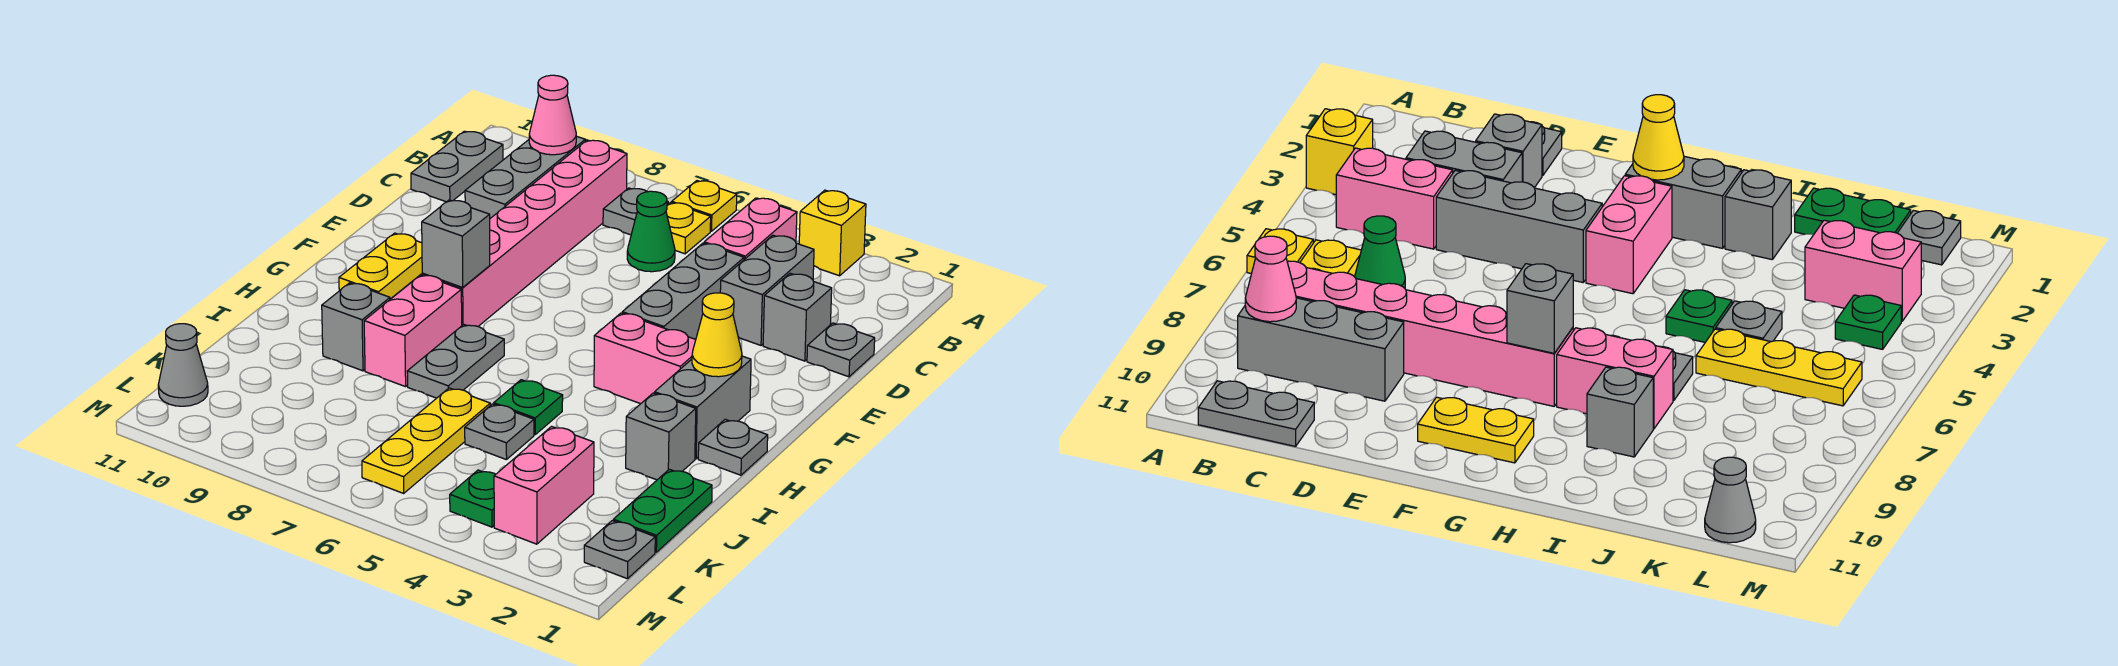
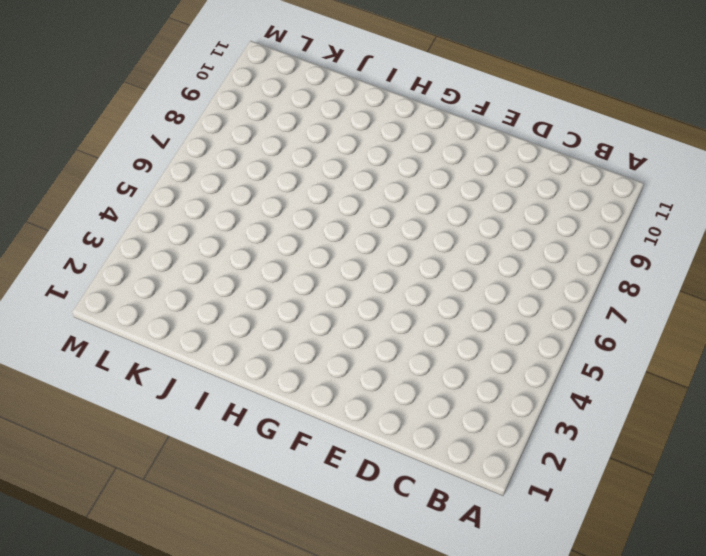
none -> yellow brick A3 level 1
none -> yellow plate A6 level 1
none -> pink brick B4:C4 level 1
none -> yellow plate B6 level 1

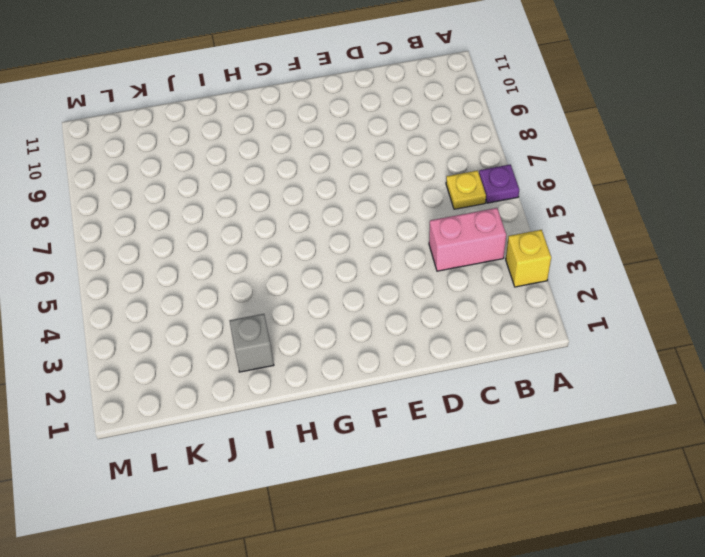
purple plate A6 level 1 -> yellow plate A6 level 1
none -> grey plate B7 level 1
none -> pink brick B8:G8 level 1
none -> grey brick B9:D9 level 1
none -> grey plate B11:C11 level 1

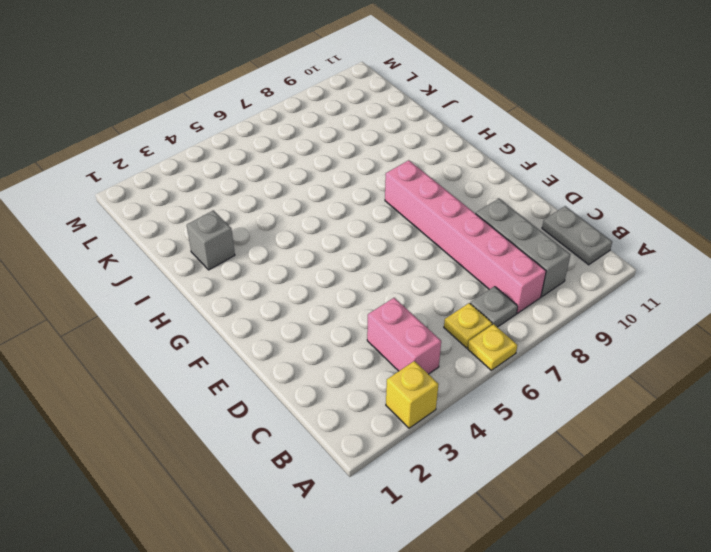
none -> grey brick C3:D3 level 1
none -> green cone C6 level 1
none -> grey plate D1 level 1
none -> grey brick D2 level 1

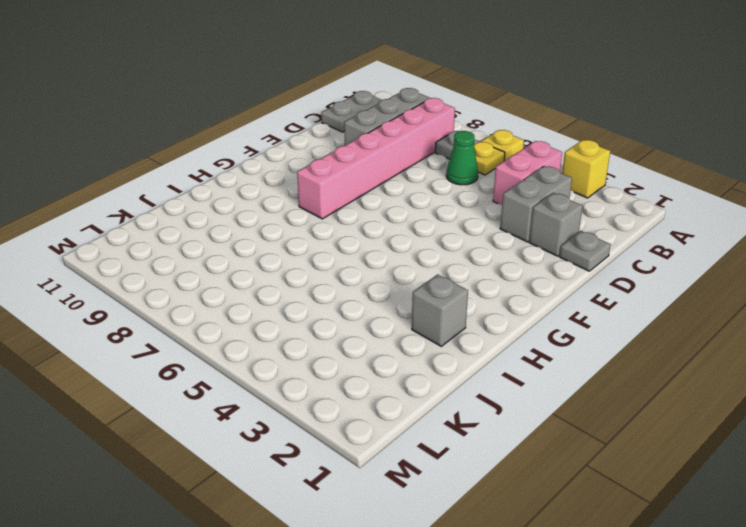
none -> grey brick D4:F4 level 1
none -> yellow plate F10:G10 level 1
none -> grey brick G2:H2 level 1
none -> pink brick G3:G4 level 1

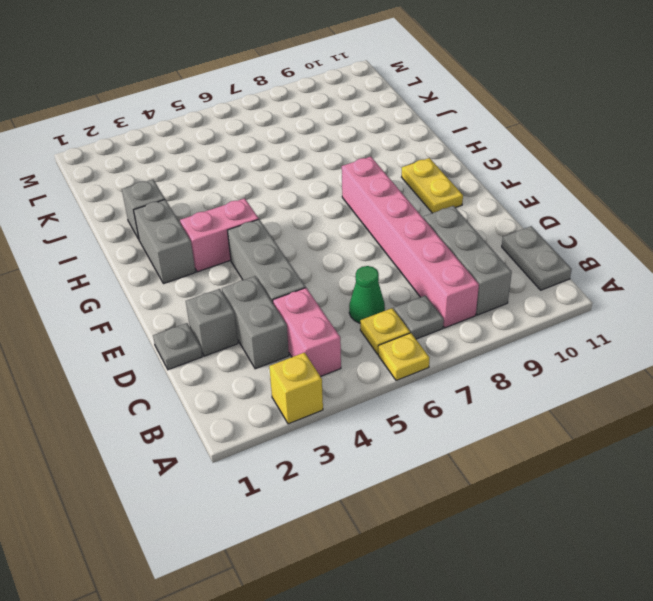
none -> grey plate H1 level 1
none -> grey plate H7:I7 level 1
none -> pink brick H8:I8 level 1
none -> green plate I5 level 1

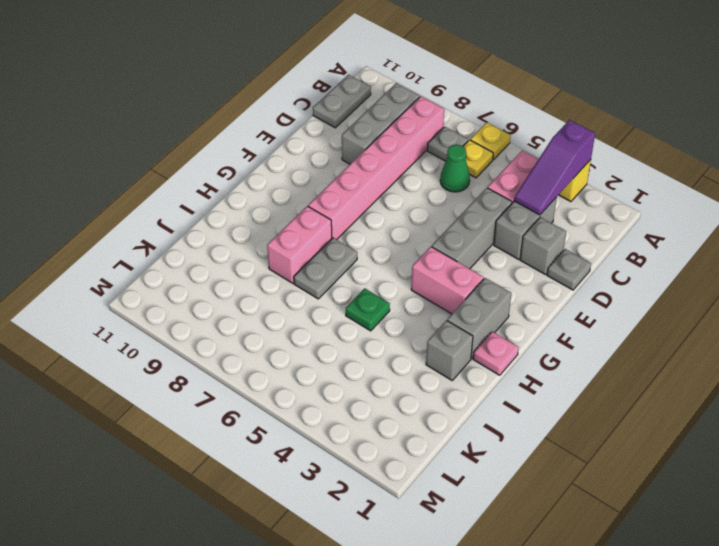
purple slope A3:C3 level 2 top A -> none
pink plate H1 level 1 -> grey plate H1 level 1
none -> yellow plate F10:G10 level 1
none -> grey brick I9 level 1
none -> green plate J1:K1 level 1
none -> grey plate J5 level 1

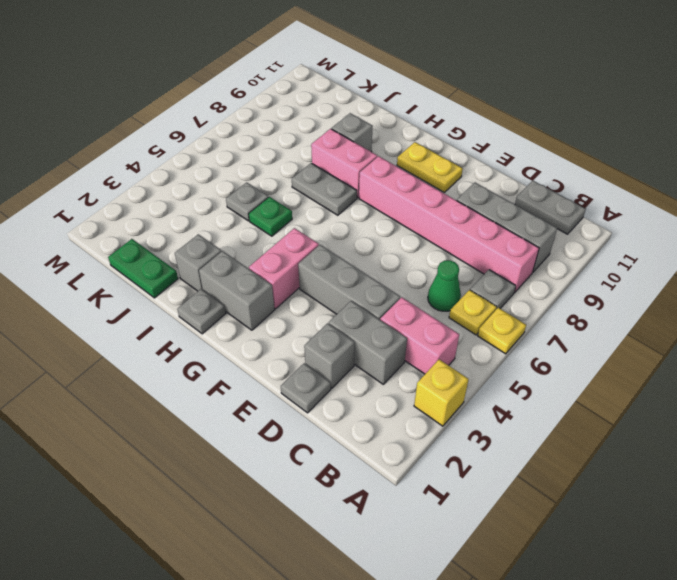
none -> yellow plate J6:L6 level 1
none -> pink brick K3:L3 level 1
none -> grey plate L1 level 1
none -> green plate L4 level 1

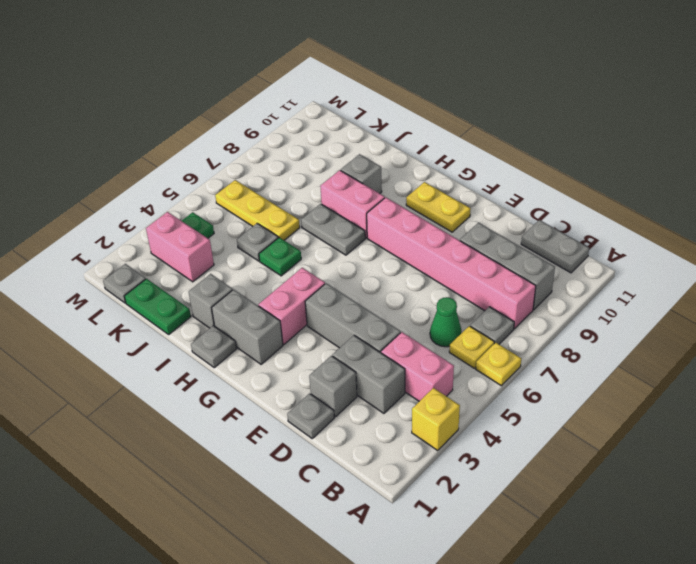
none -> grey cone L11 level 1
none -> pink cone B9 level 2
none -> yellow cone G2 level 2
none -> grey brick G8 level 2

